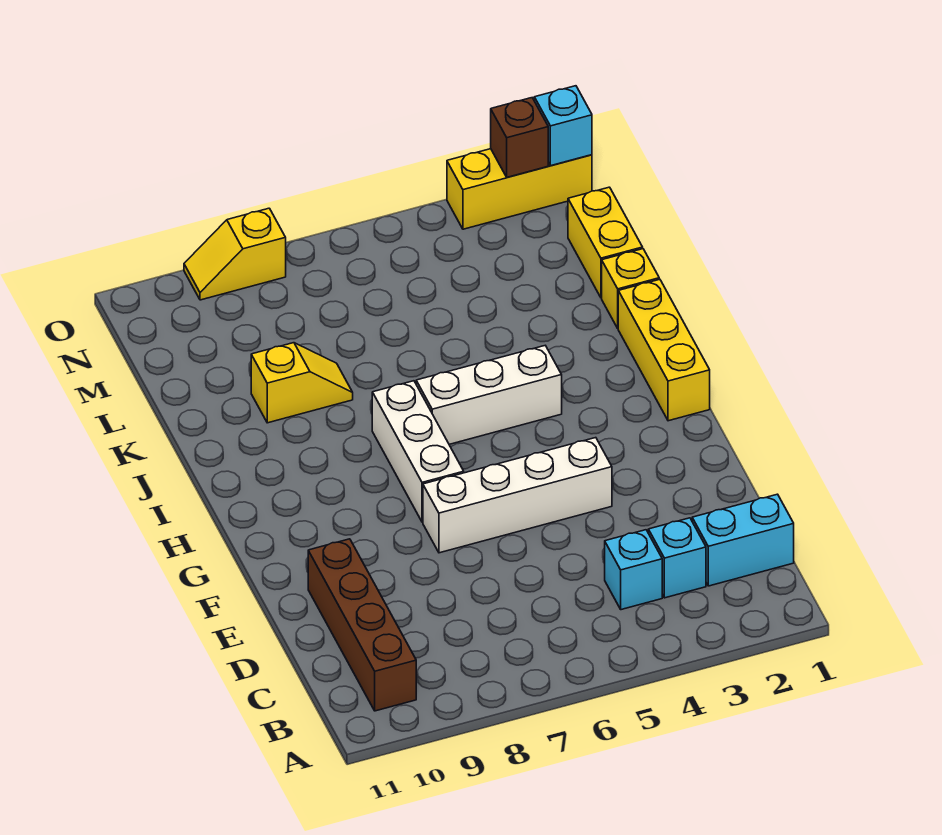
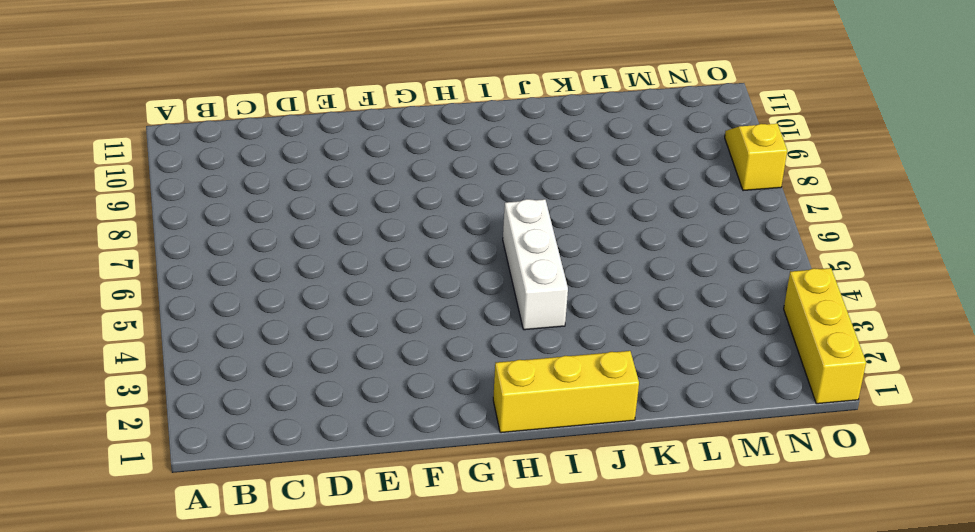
none -> brown brick B10:E10 level 1
none -> cyan brick C1:C2 level 1
none -> cyan brick C3 level 1

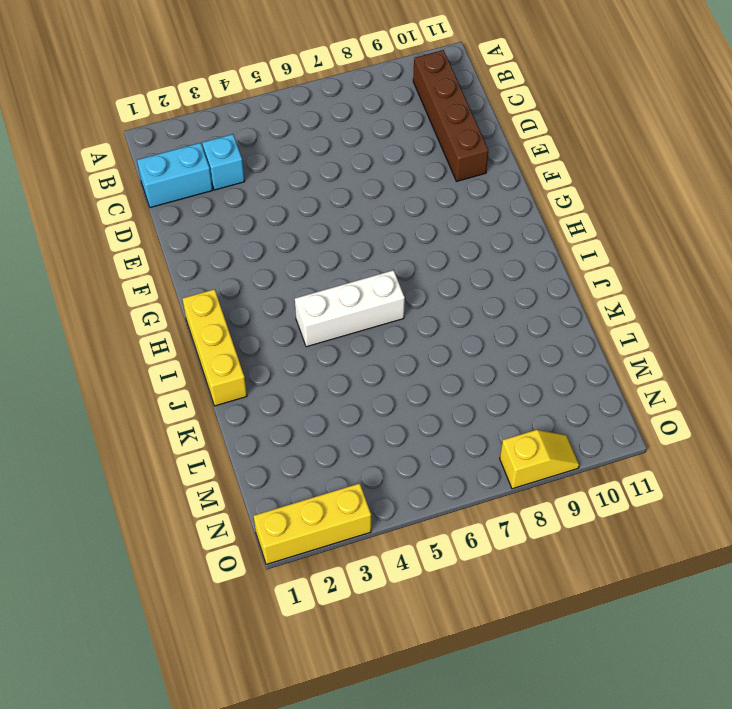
none -> cyan brick C4 level 1
none -> white brick F4:F7 level 1
none -> white brick G7:I7 level 1

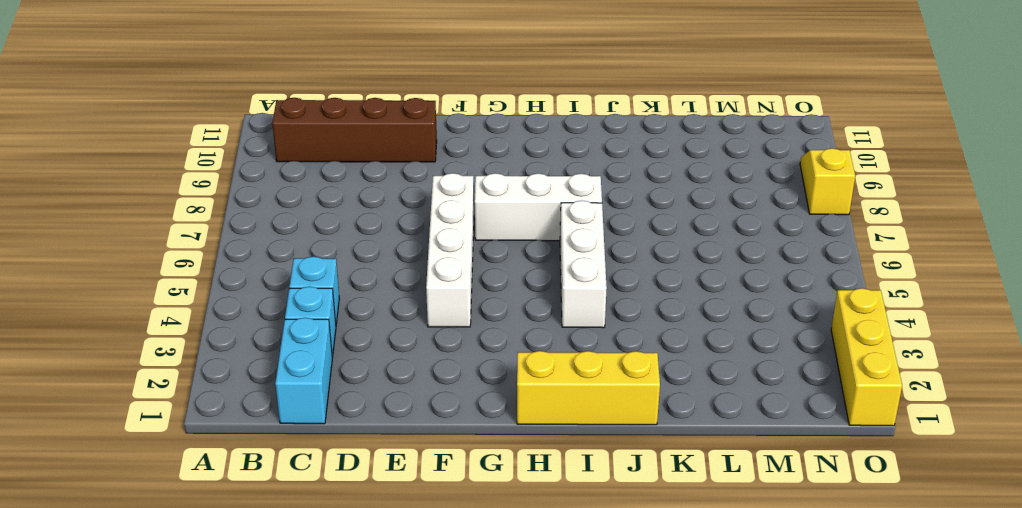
none -> yellow brick K1 level 1
none -> yellow slope K8:K9 level 1 top 9
none -> yellow brick L1:M1 level 1

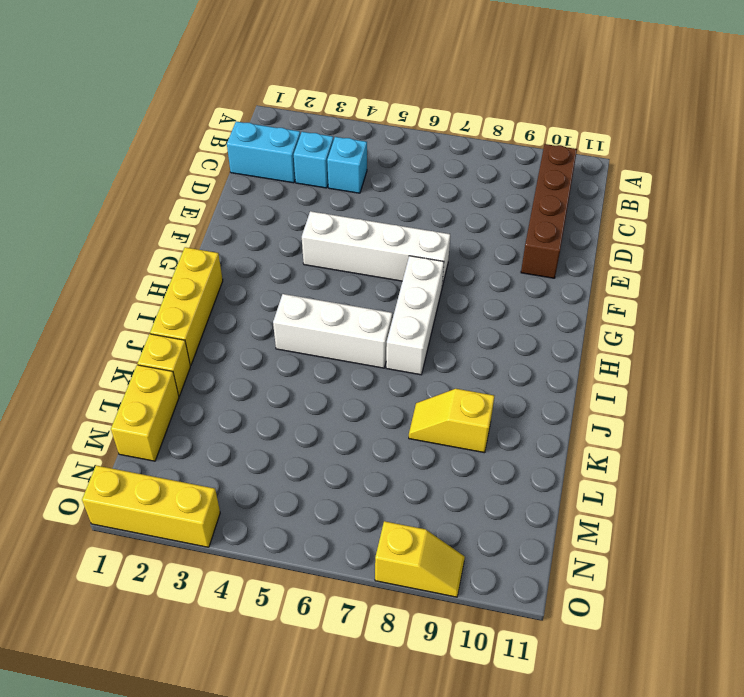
none -> cyan brick O1 level 2
none -> brown brick O2 level 2

